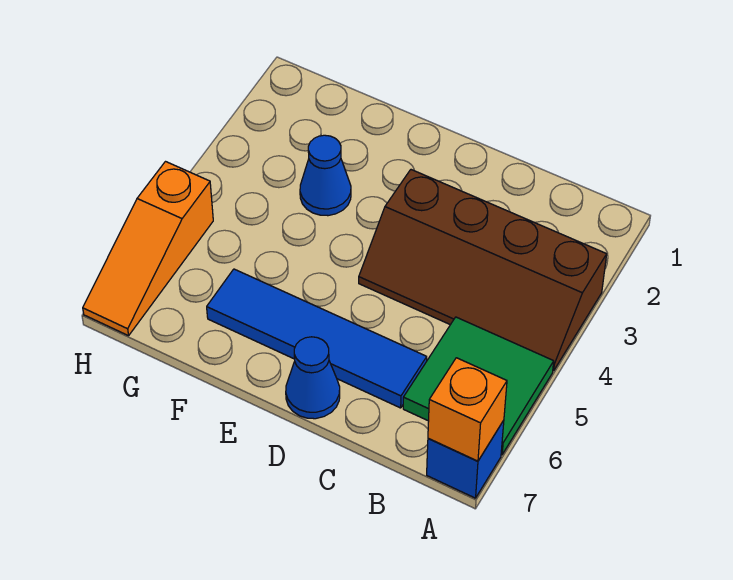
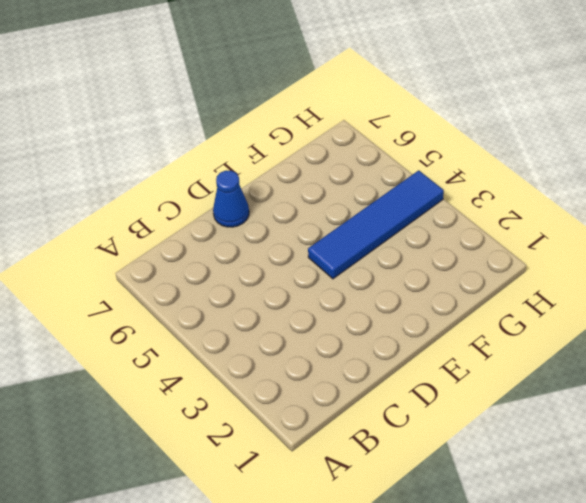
blue tile E4:H4 level 1 -> blue tile C6:F6 level 1
none -> brown slope A3:D4 level 1 top 3
none -> green tile A5:B6 level 1

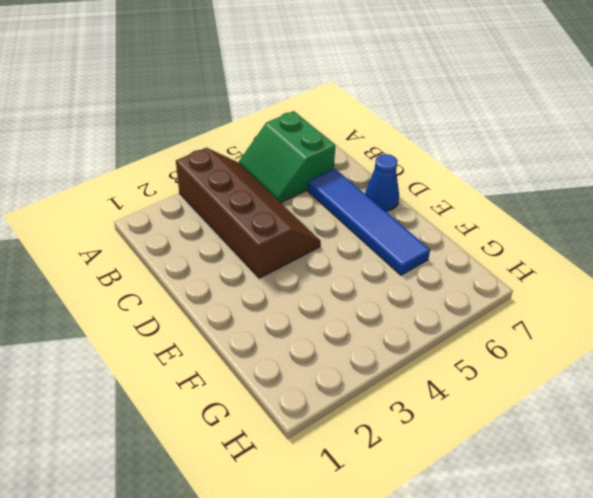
green slope A5:B6 level 1 top 6 -> green tile A5:B6 level 1
none -> blue brick A7 level 1
none -> blue cone F3 level 1

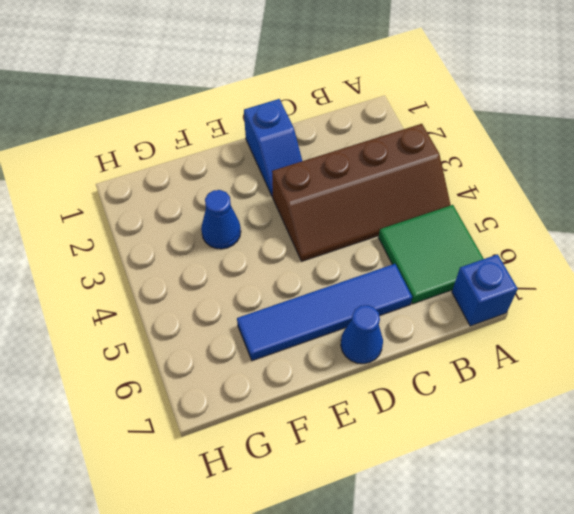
blue slope D1:D2 level 1 top 1 -> none
none -> orange slope H5:H7 level 1 top 5
none -> orange brick A7 level 2

